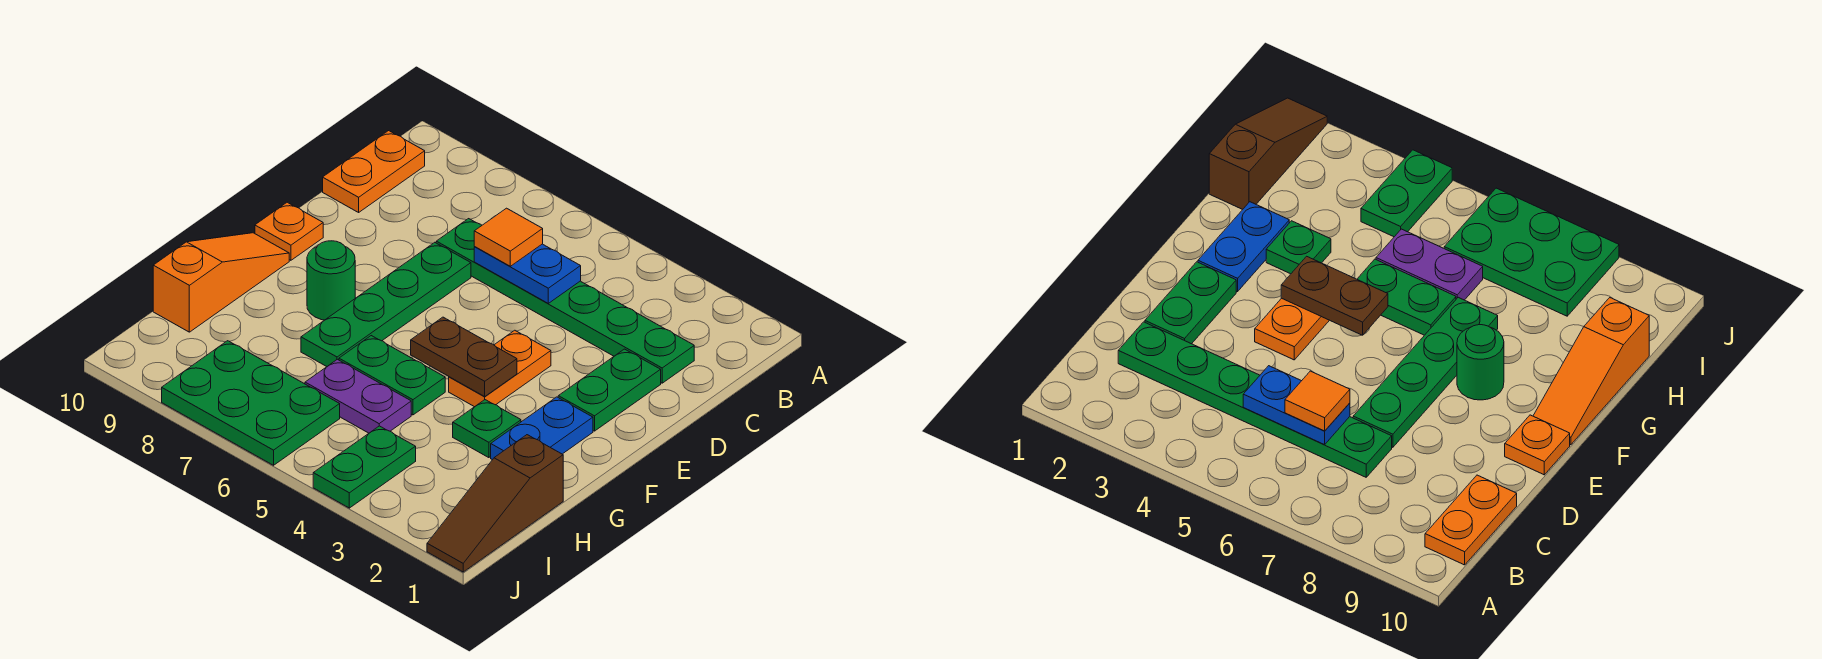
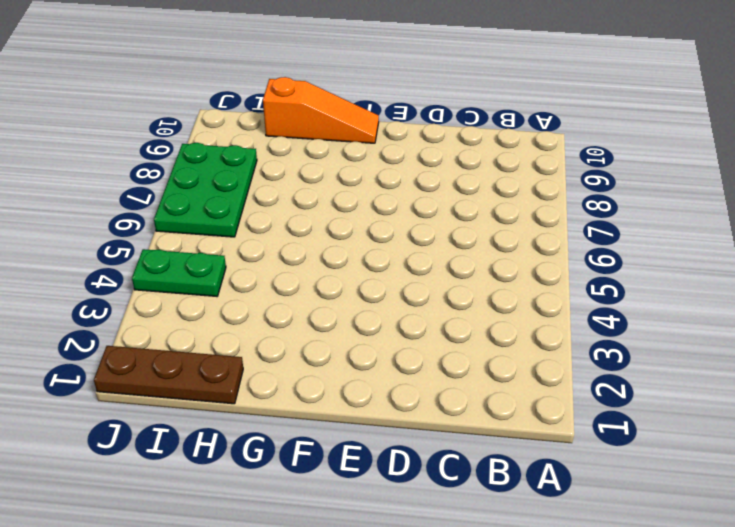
brown plate H1:J1 level 1 -> brown slope H1:J1 level 1 top H
none -> orange plate B10:C10 level 1
none -> green plate C2:C7 level 1
none -> green plate D2:E2 level 1

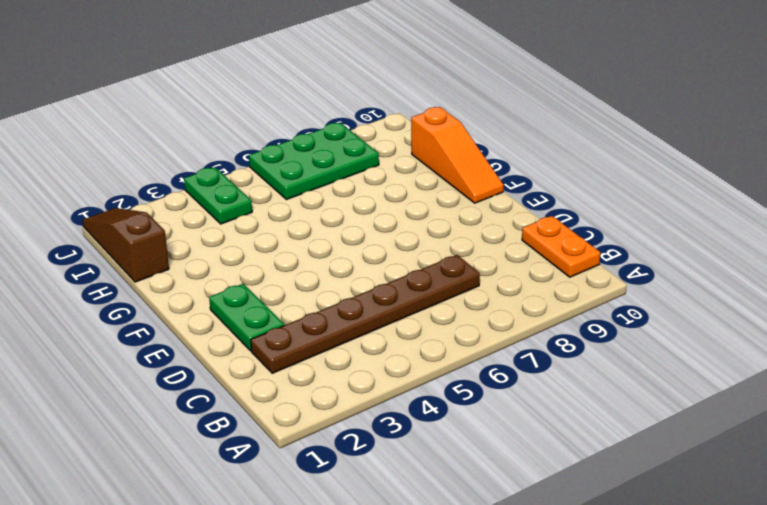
brown plate C2:C7 level 1 -> green plate C2:C7 level 1
none -> green plate D7:G7 level 1
none -> orange plate E4:F4 level 1
none -> orange plate E10 level 1

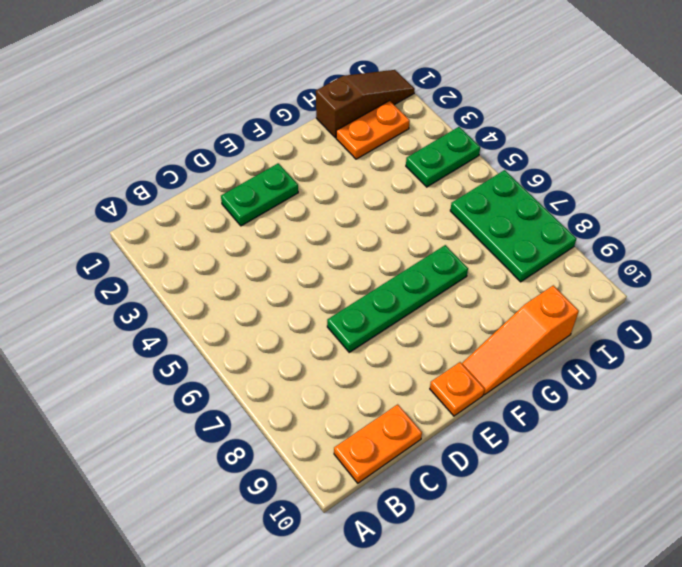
orange plate H2:I2 level 1 -> orange plate E4:F4 level 1
none -> green plate C2:C7 level 1
none -> blue plate F2:G2 level 1
none -> green round brick F8 level 1

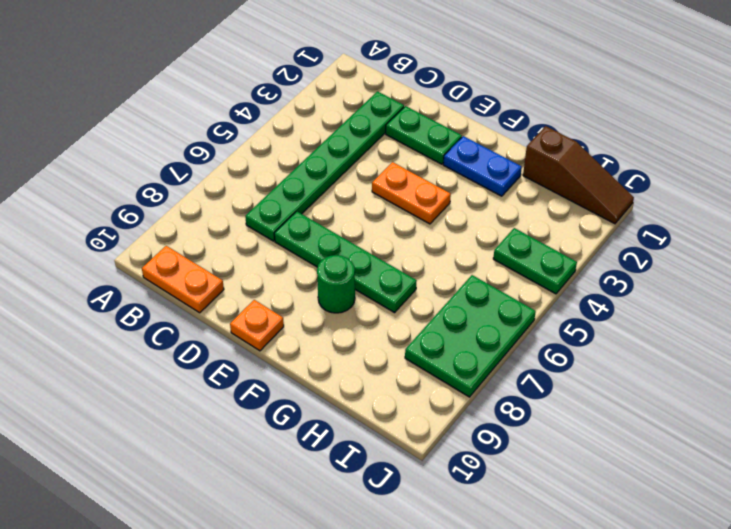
none -> orange slope F10:H10 level 1 top H
none -> green plate G3 level 1
none -> green plate G5:G6 level 1

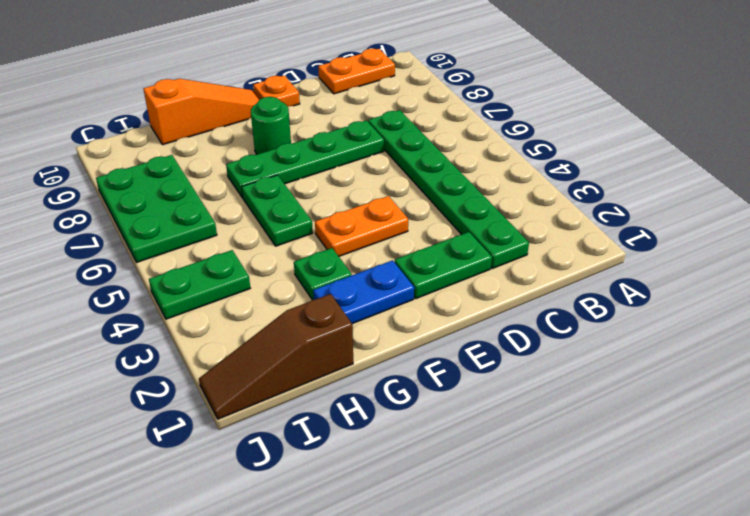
none -> purple plate H5:H6 level 1
none -> blue plate C5:C6 level 2
none -> brown plate F4:F5 level 2

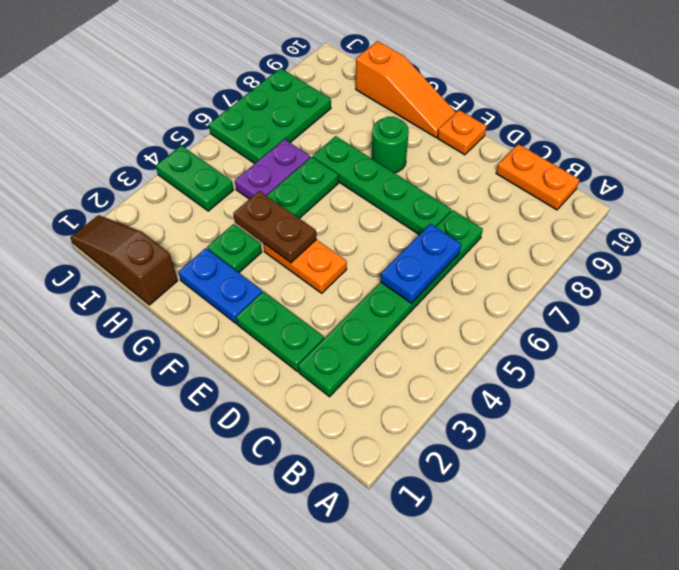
brown plate F4:G4 level 2 -> brown plate F4:F5 level 2
none -> orange tile C6 level 3

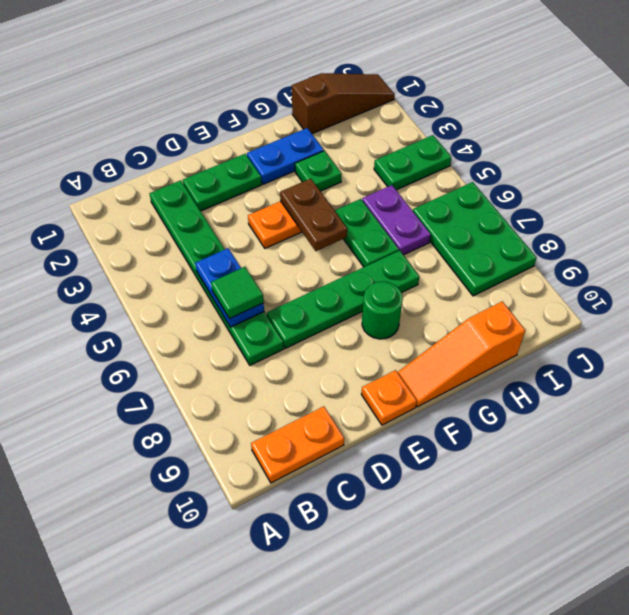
green tile C6 level 3 -> orange tile C6 level 3

